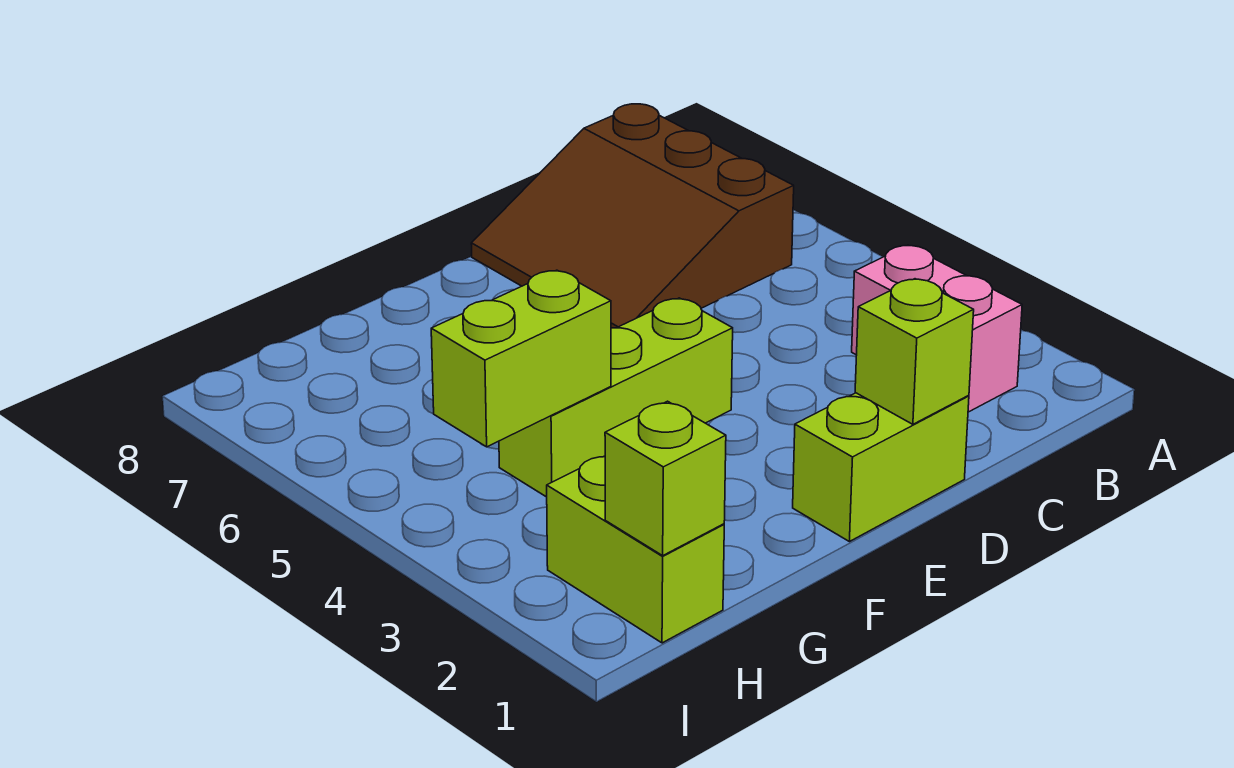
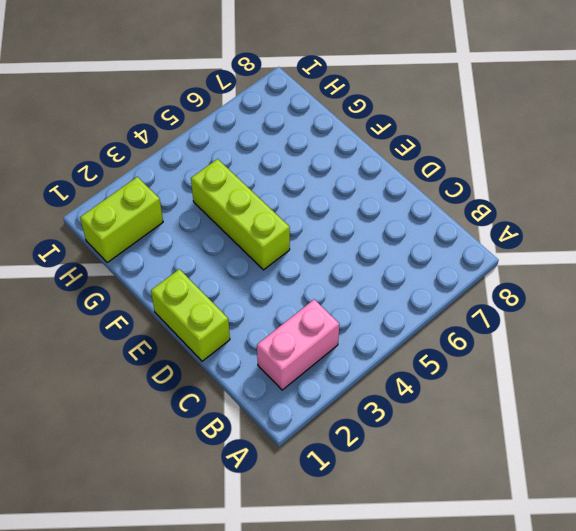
none -> brown slope B6:D8 level 1 top B
none -> lime brick D1 level 2

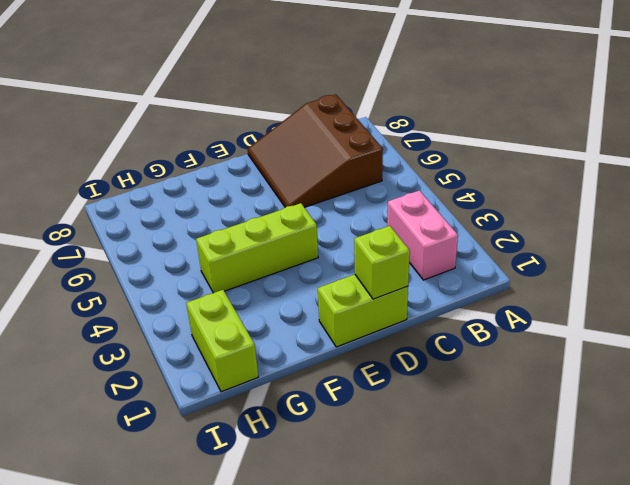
none -> lime brick G4:H4 level 2
none -> lime brick H1 level 2

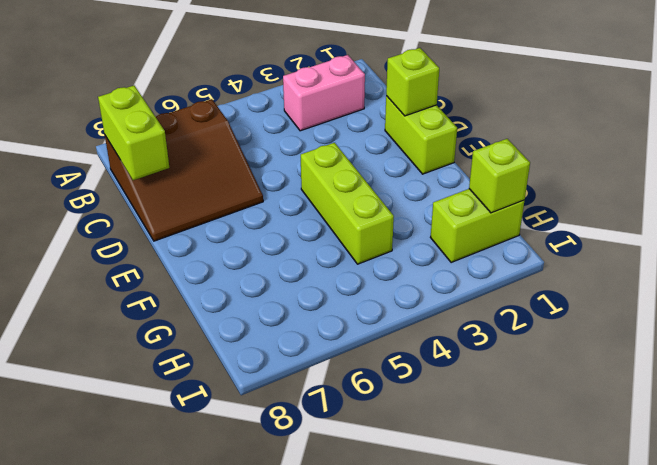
lime brick B8:C8 level 2 -> lime brick G4:H4 level 2

